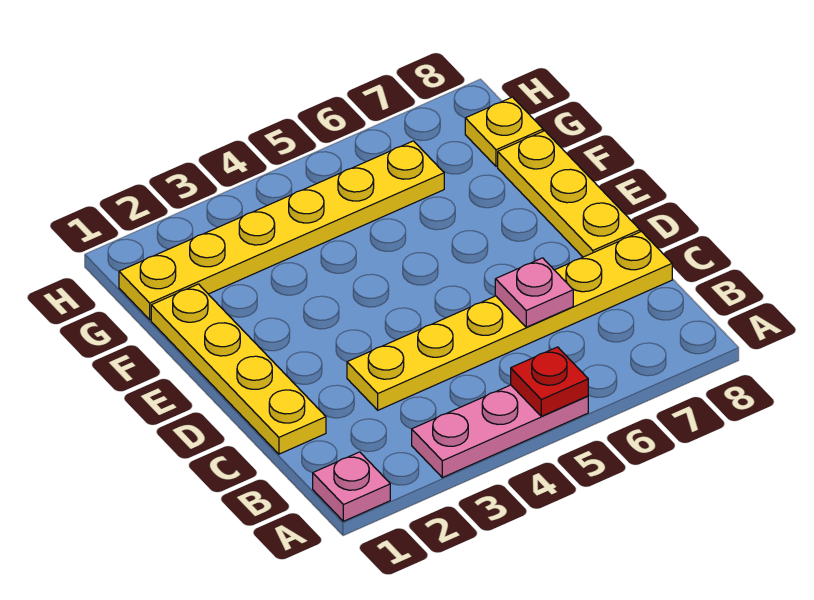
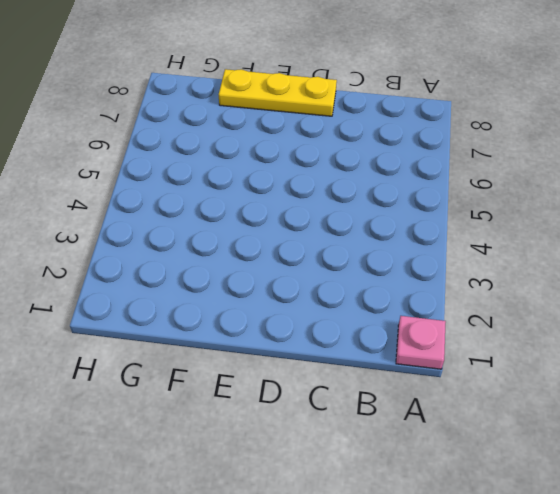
none -> pink plate A3:A5 level 1
none -> yellow plate C1:F1 level 1

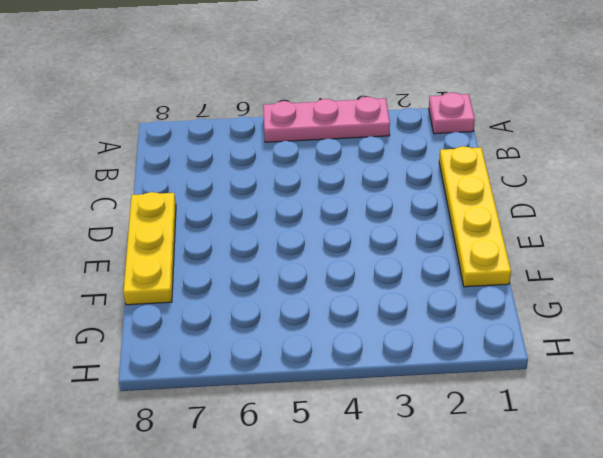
none -> yellow plate C3:C8 level 1
none -> yellow plate G1:G6 level 1

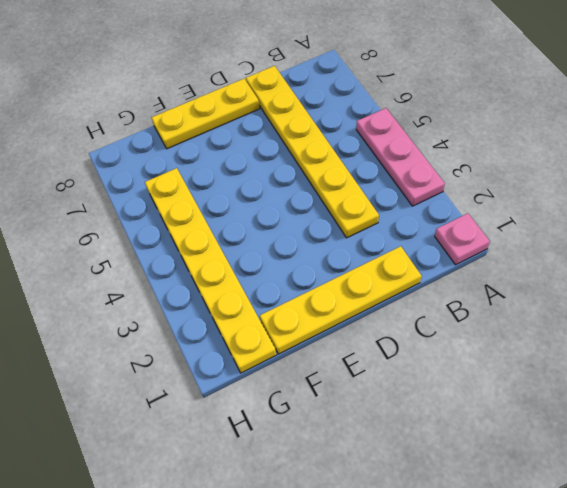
none -> yellow plate G8 level 1
none -> red plate A5 level 2

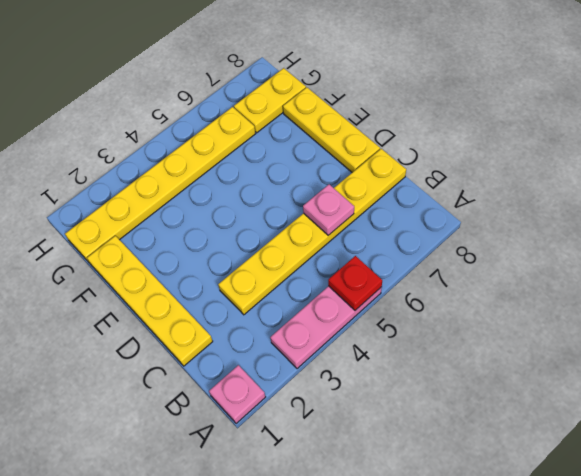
yellow plate G7:G8 level 1 -> yellow plate G8 level 1

